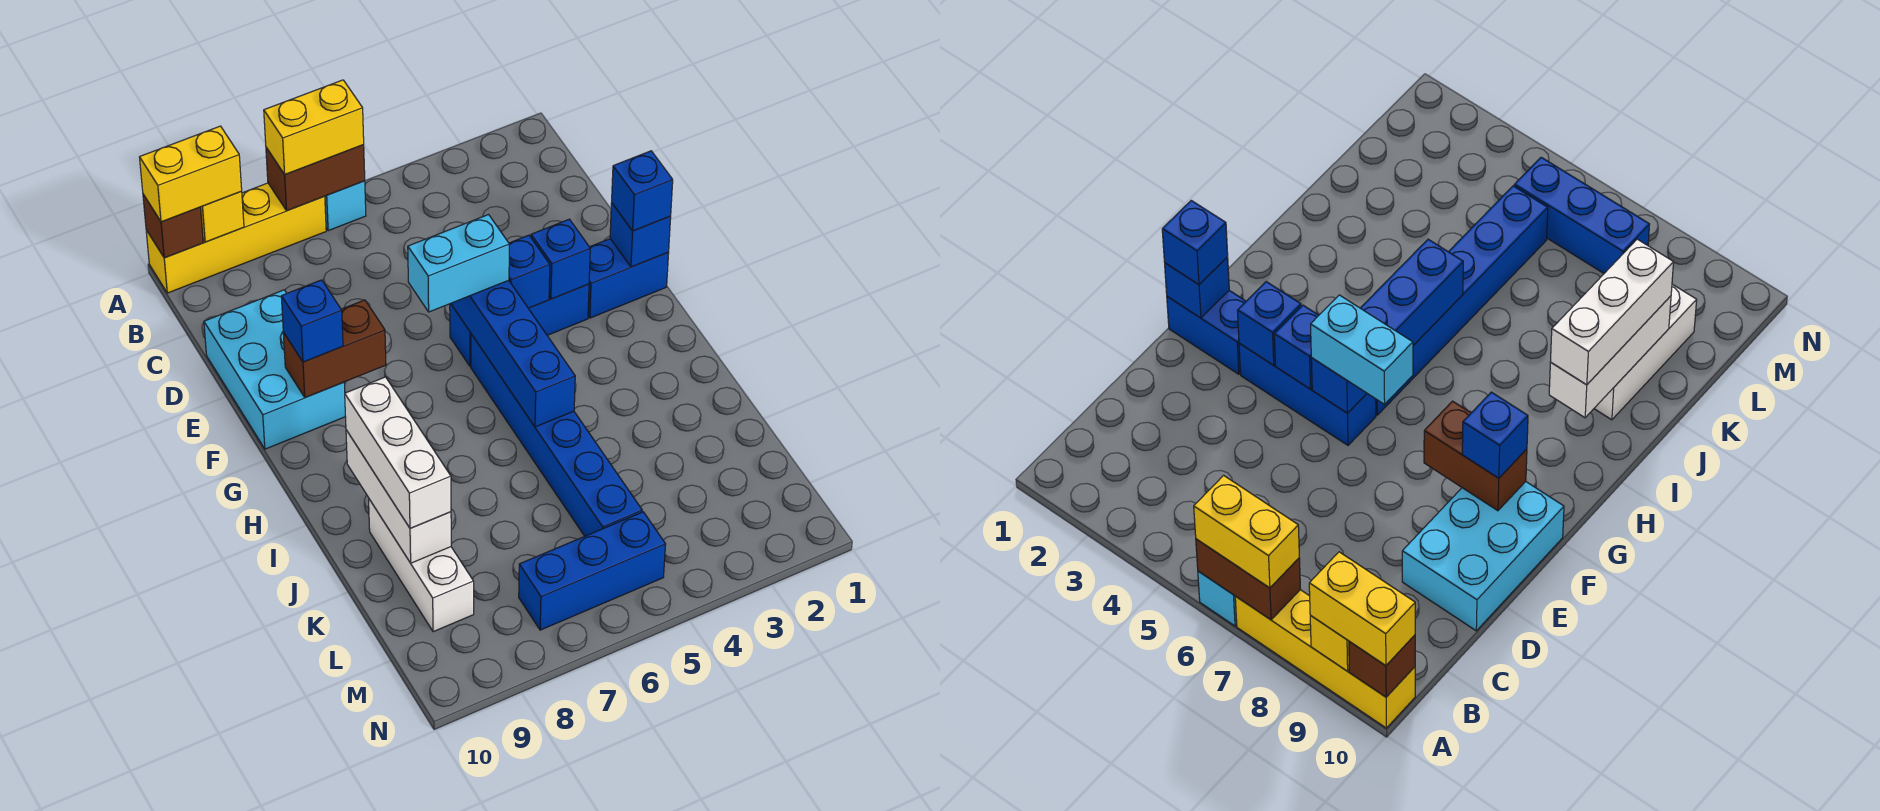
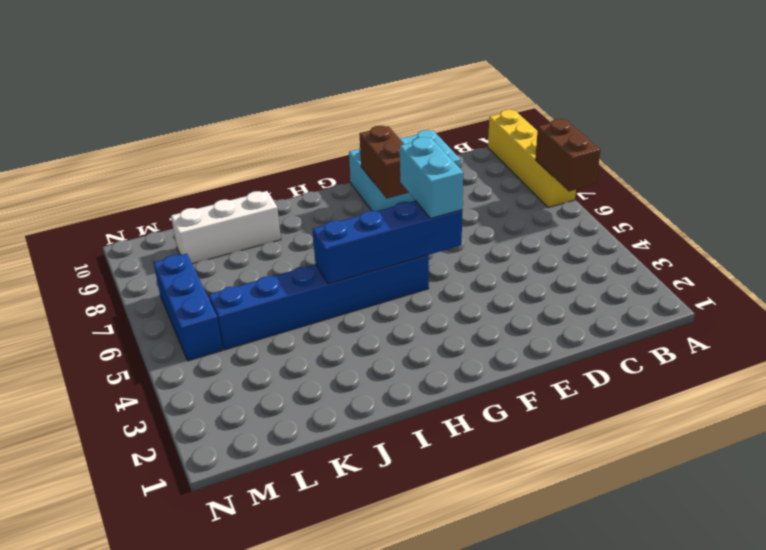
none -> cyan brick A6 level 1
none -> blue brick F1:F2 level 1
none -> blue brick F3:F5 level 1

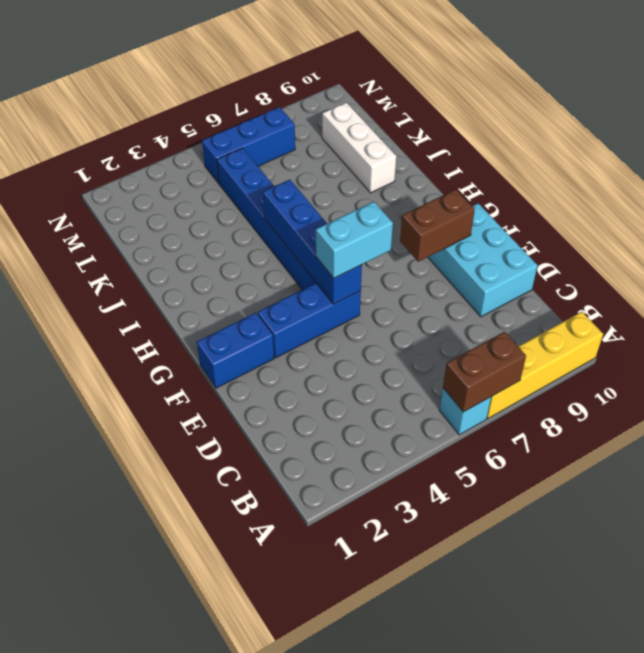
none -> yellow brick A9 level 2
none -> brown brick A10 level 2
none -> blue brick F1 level 2

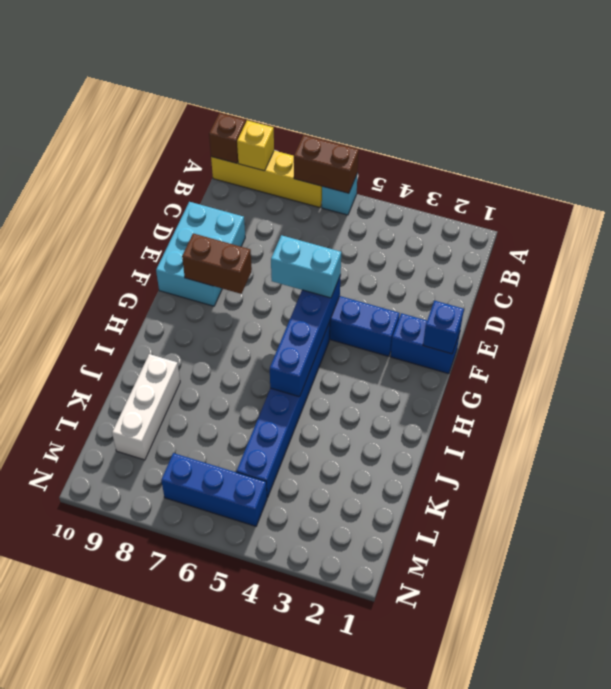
none -> blue brick F3 level 2
none -> blue brick F4 level 2
none -> white brick I9:K9 level 2

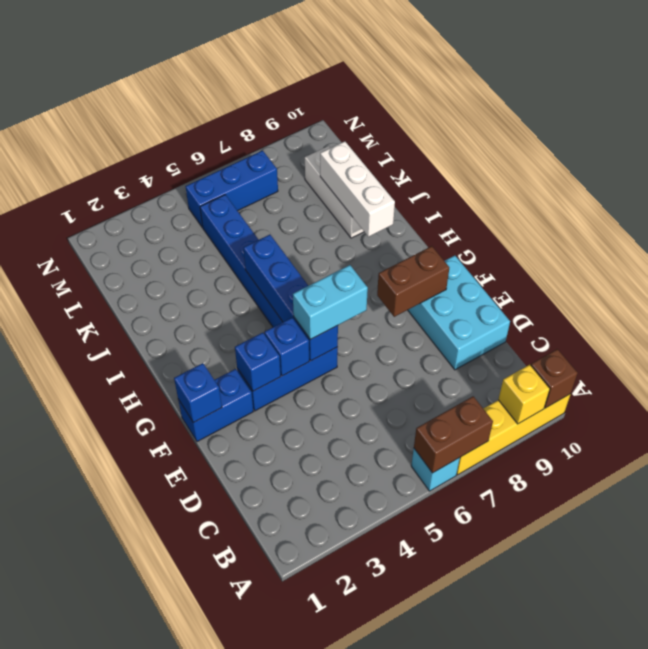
none -> yellow brick A6:A7 level 3
none -> yellow brick A9:A10 level 3
none -> blue brick F1 level 3

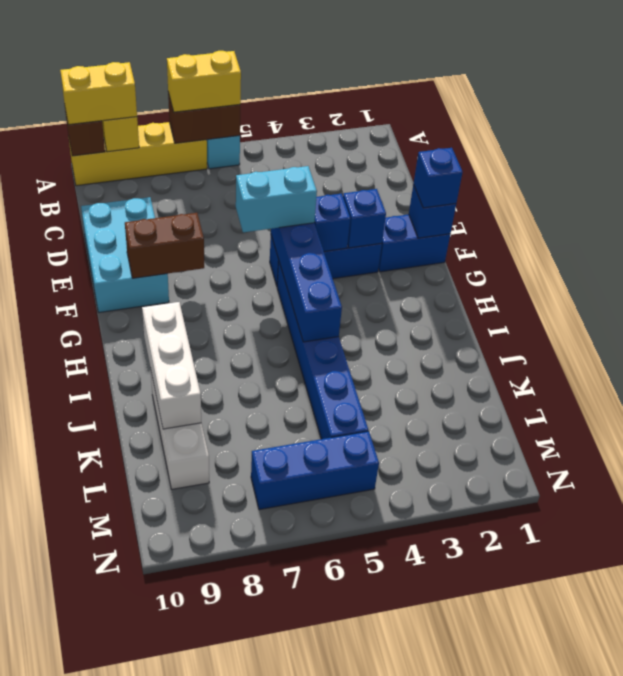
none -> blue brick F9 level 3
none -> white brick I9:K9 level 3

